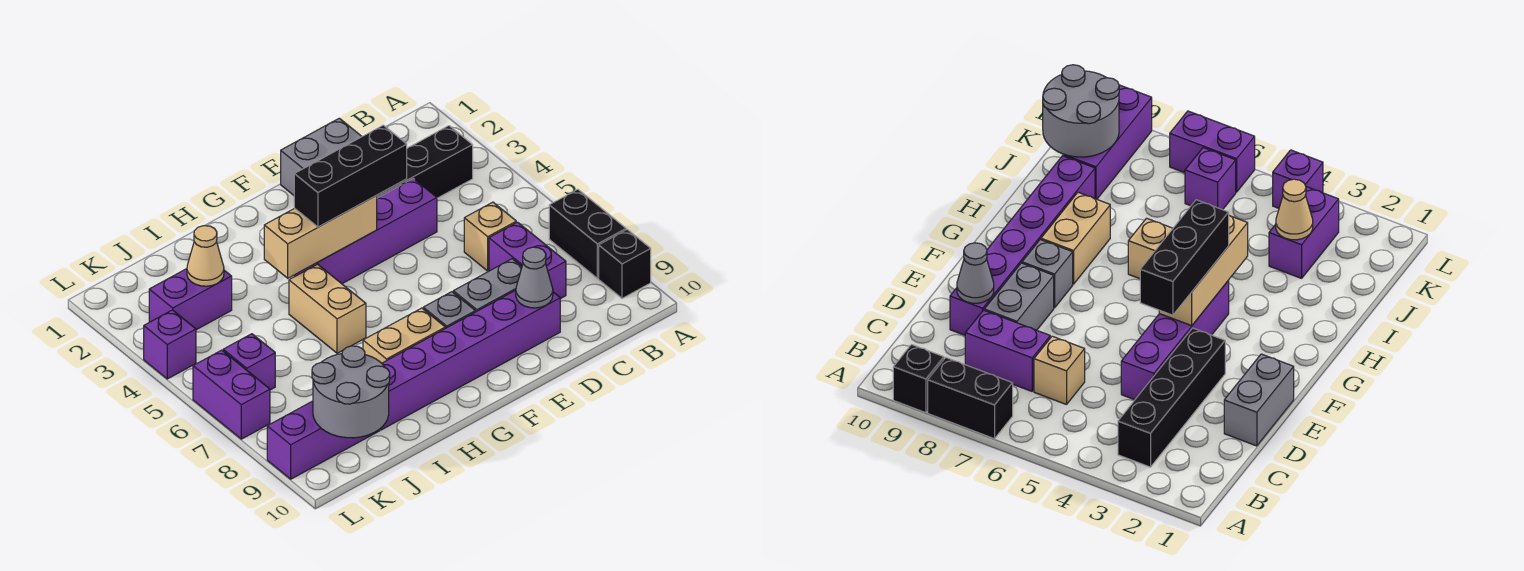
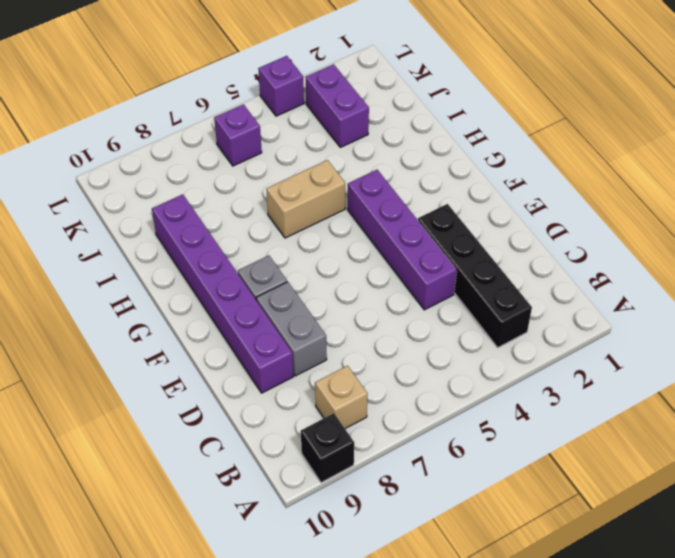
tan brick B8 level 1 -> tan brick C6 level 1
none -> black brick A7:A8 level 1
none -> purple brick C7:C8 level 1
none -> grey brick D1:E1 level 1

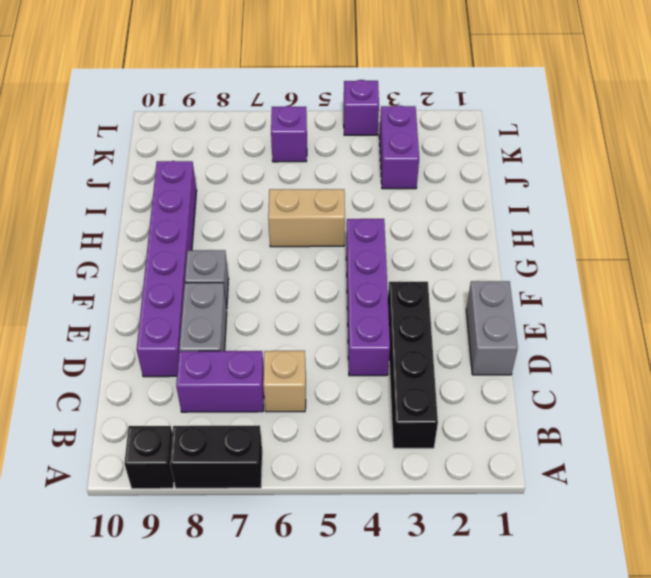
none -> tan brick G8:H8 level 1
none -> purple brick J9:L9 level 1
none -> purple brick L6:L7 level 1

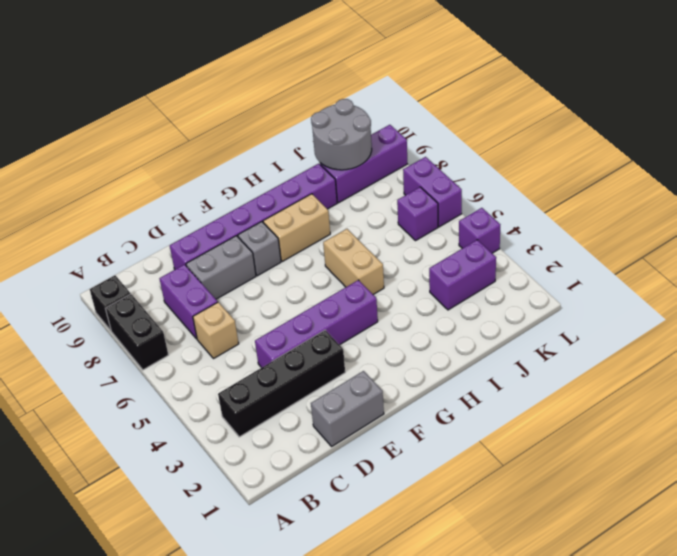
none -> grey cone D9 level 2
none -> tan brick F4:H4 level 2
none -> tan cone J3 level 2

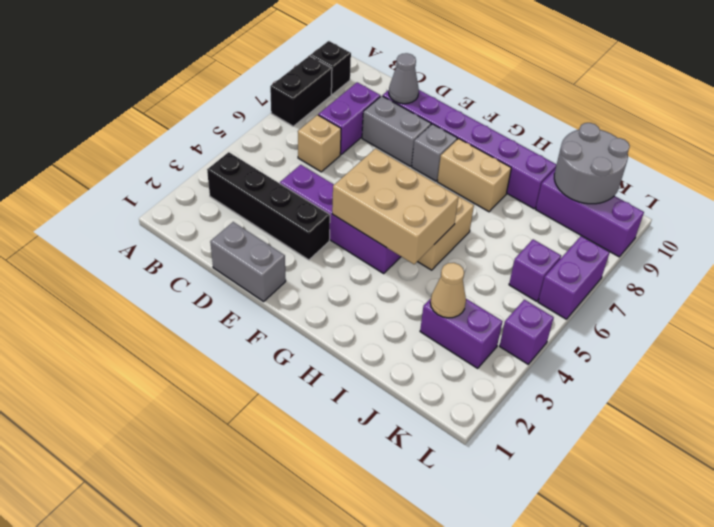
tan brick F4:H5 level 2 -> tan brick F4:H4 level 2
none -> black brick E4:G4 level 3

